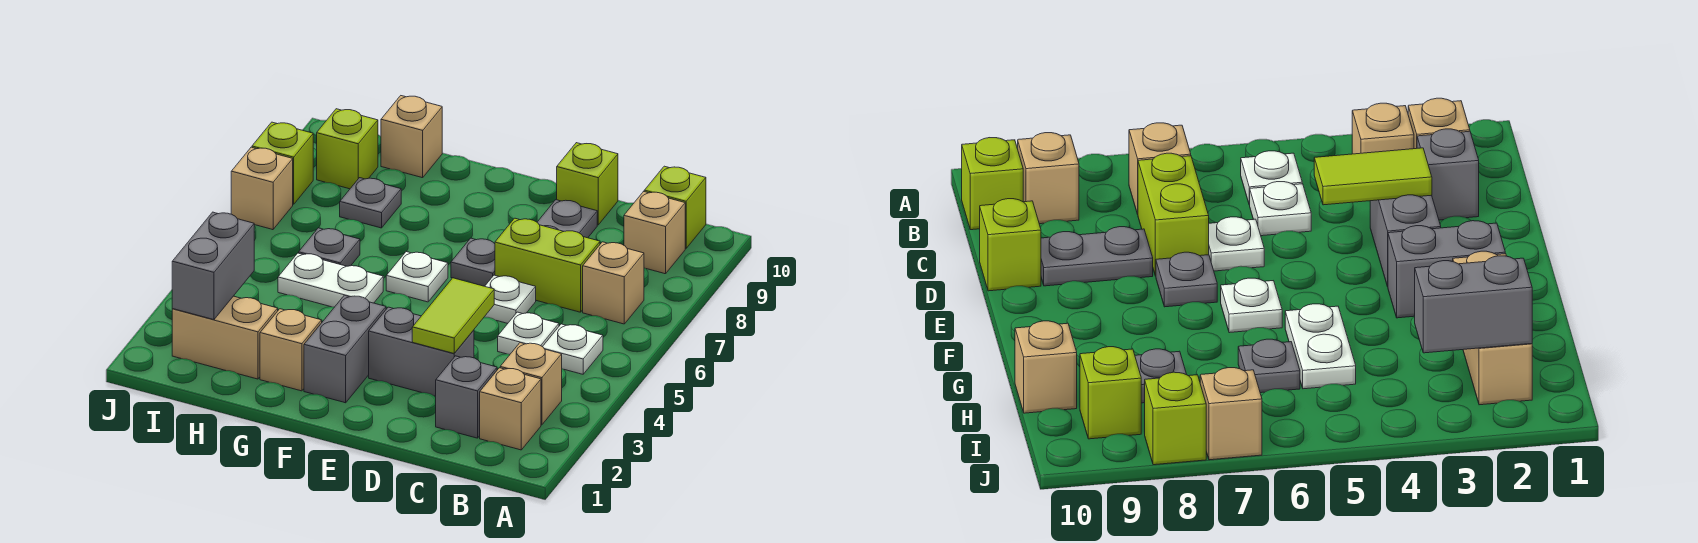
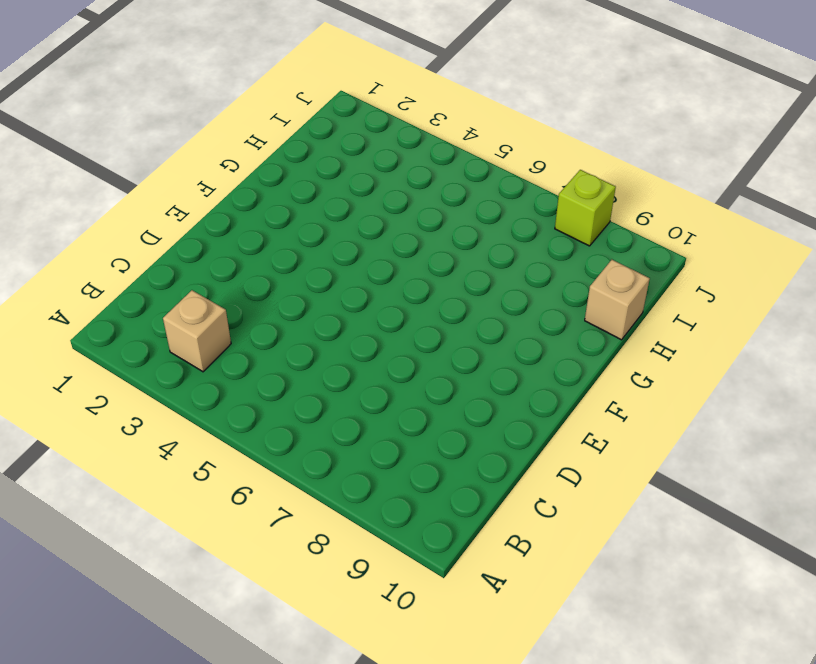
none -> tan brick B2 level 1
none -> white plate B5 level 1
none -> tan brick B7 level 1

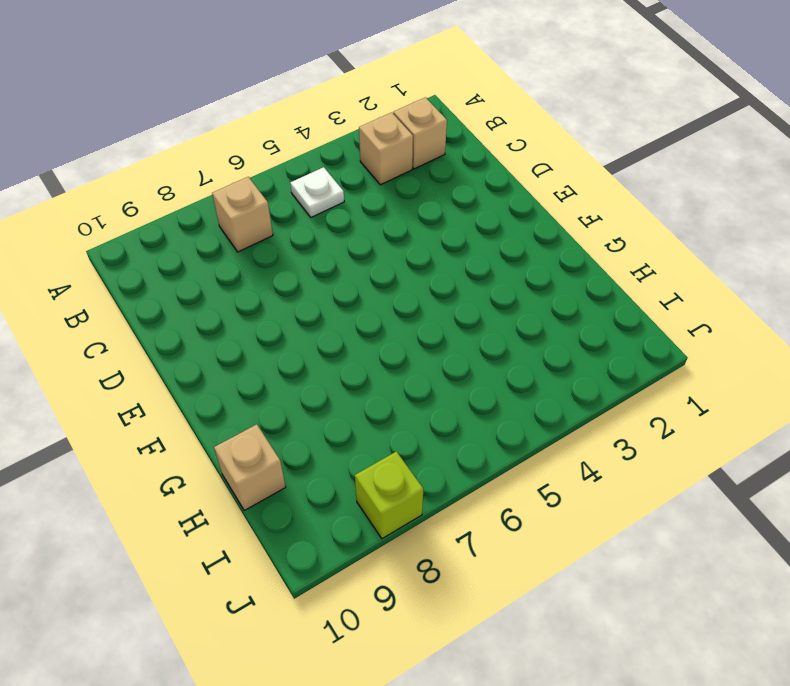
none -> tan brick B9 level 1
none -> lime brick B10 level 1
none -> grey brick C2 level 1

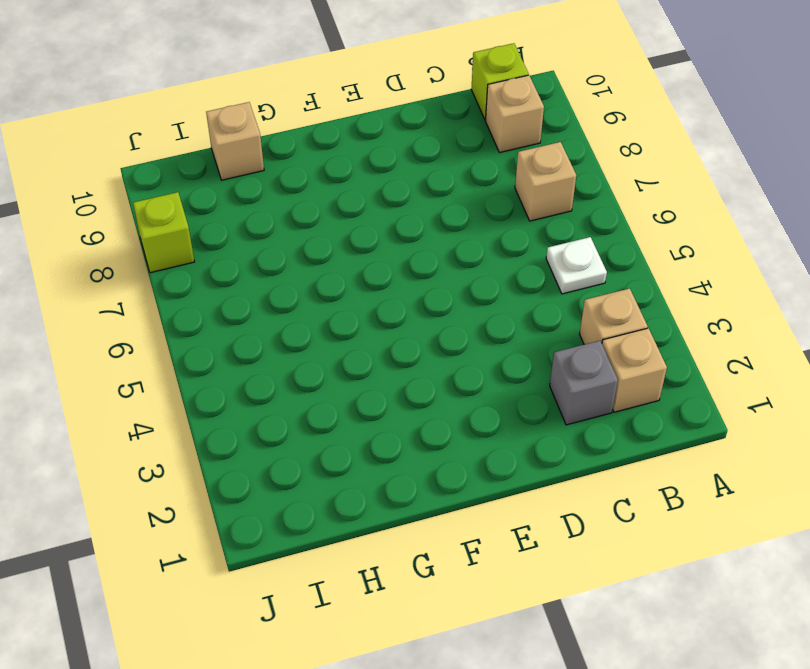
none -> white plate C5 level 1
none -> lime brick C7:D7 level 1
none -> grey brick D3:E3 level 1

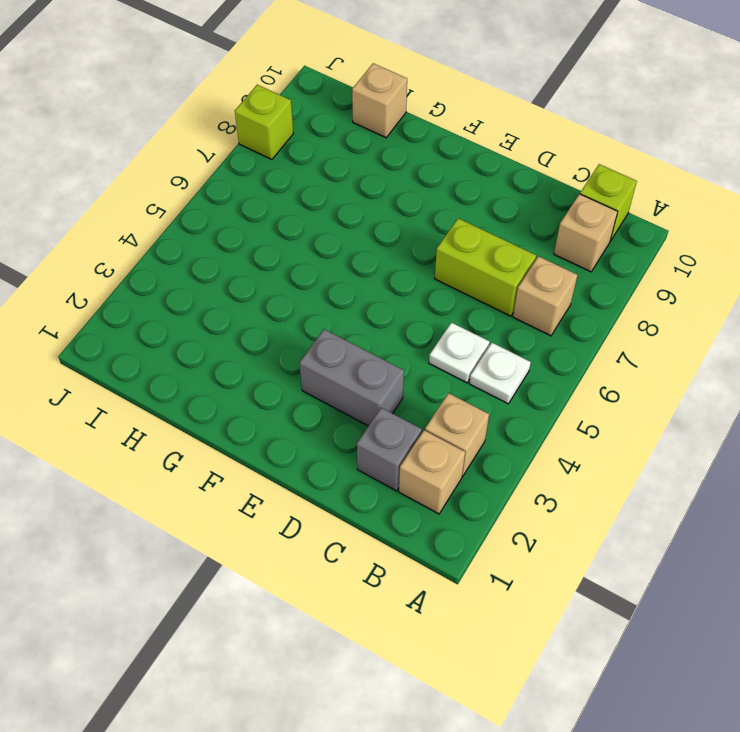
none -> white plate D6 level 1
none -> grey plate D8:D9 level 1
none -> lime brick D10 level 1

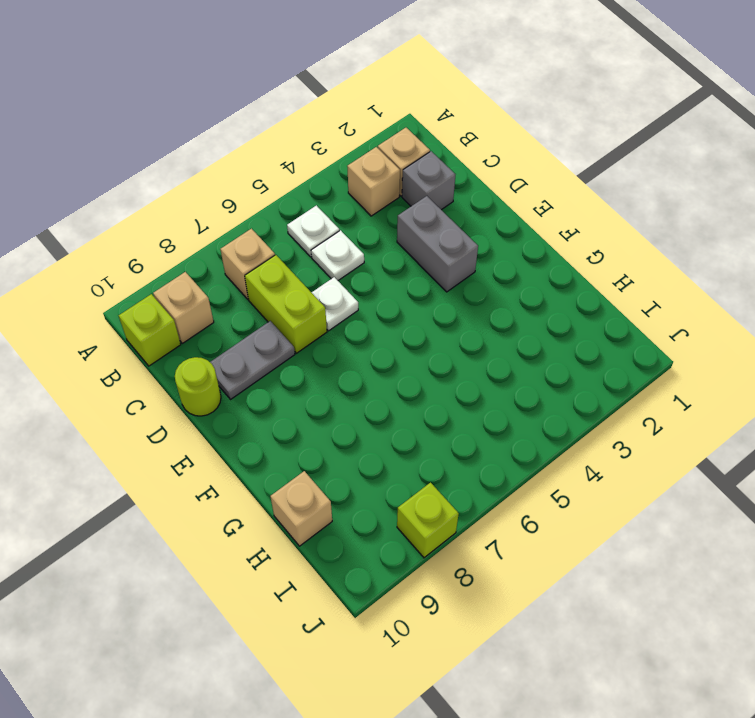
lime round brick D10 level 1 -> lime brick D10 level 1
none -> grey plate E7 level 1
none -> grey brick F2:F3 level 1
none -> white plate F6 level 1

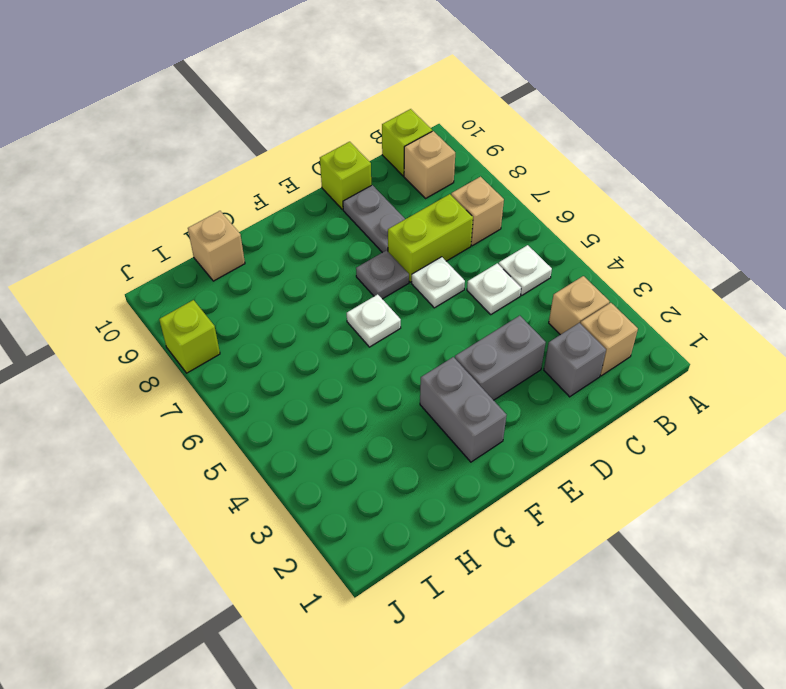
none -> tan brick G2 level 1
none -> white plate G5:H5 level 1
none -> tan brick H2:I2 level 1

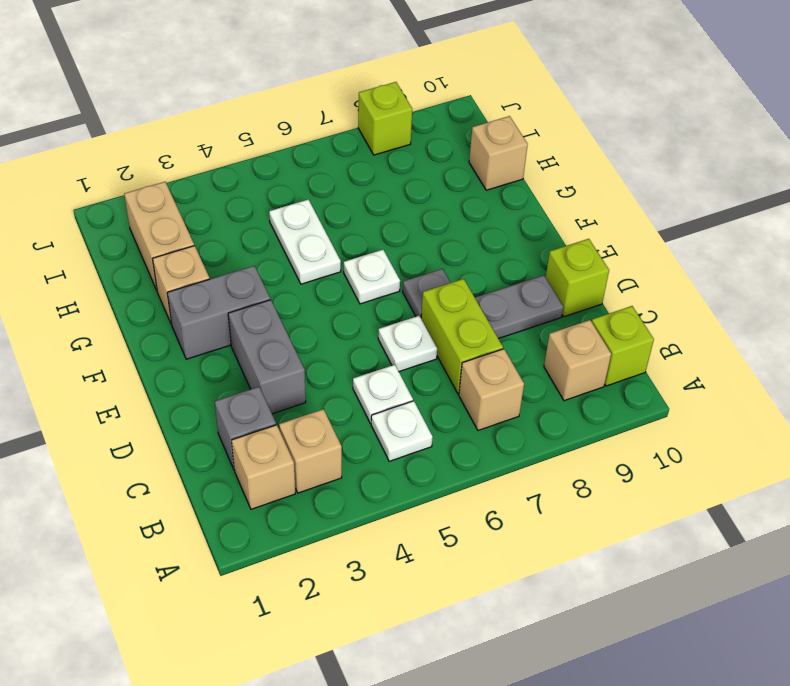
none -> grey plate H6 level 1
none -> grey plate H8 level 1
none -> lime brick I9 level 1

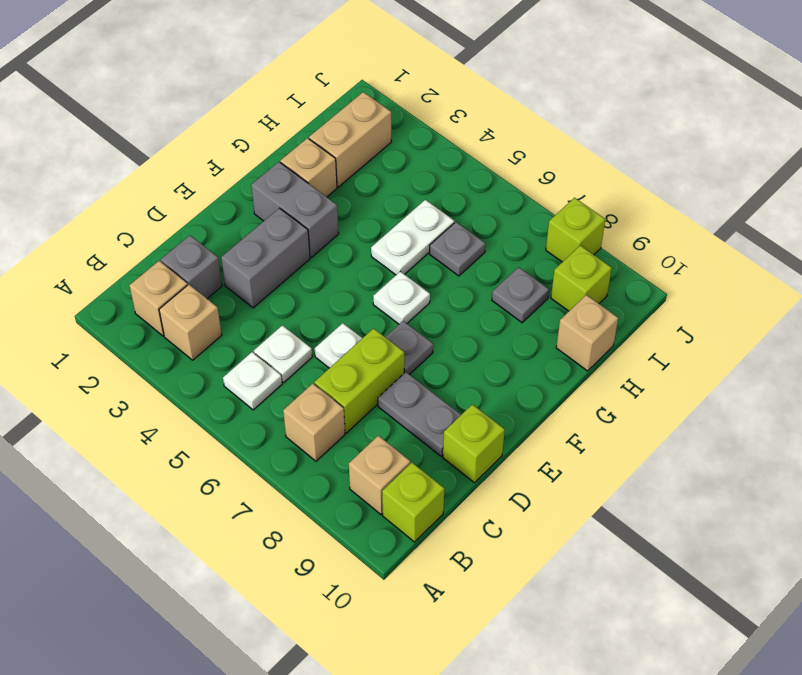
none -> tan brick J7 level 1
none -> lime tile D3:D4 level 2
none -> grey brick I2:I3 level 2

